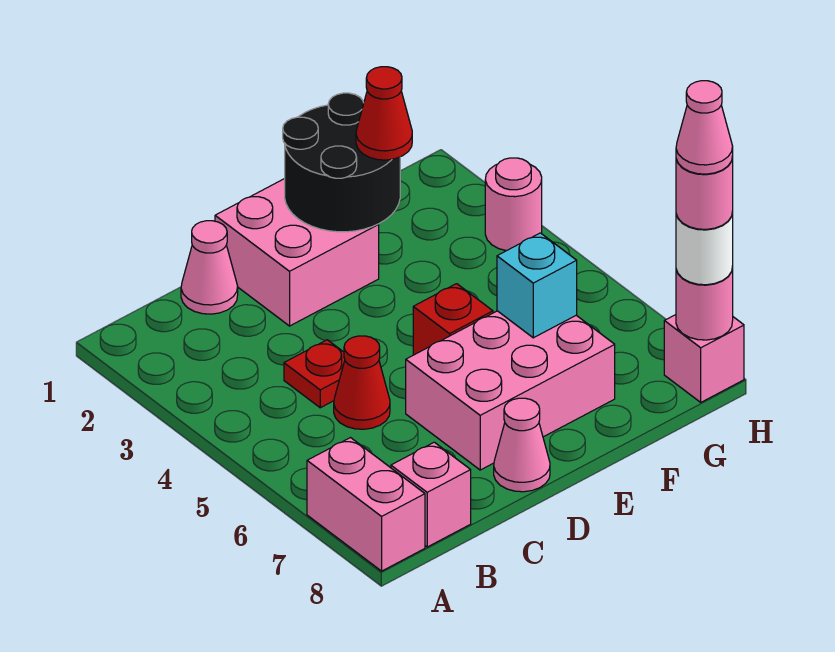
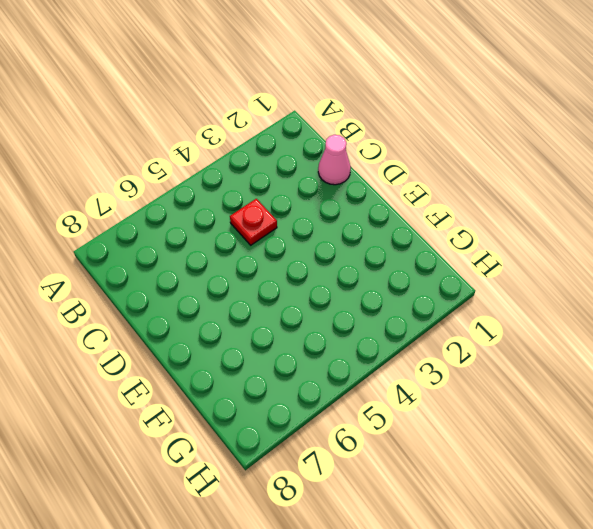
none -> pink brick A7:A8 level 1
none -> pink brick B8 level 1
none -> red cone C5 level 1

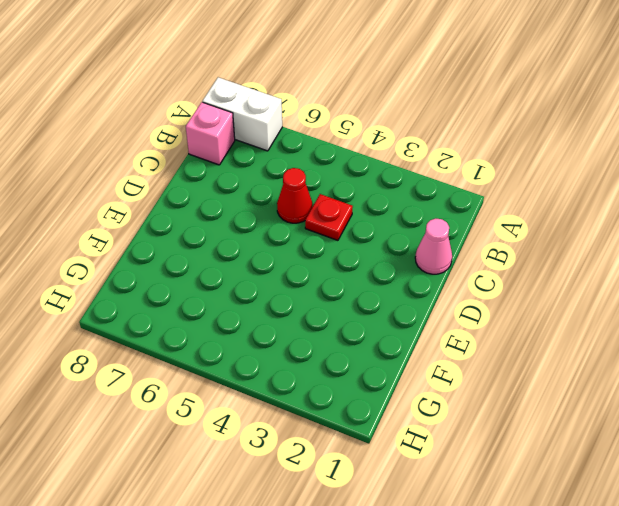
white brick A7:A8 level 1 -> pink brick A7:A8 level 1
none -> pink brick D1:E2 level 1
none -> pink brick D6:F7 level 1
none -> pink cone D8 level 1

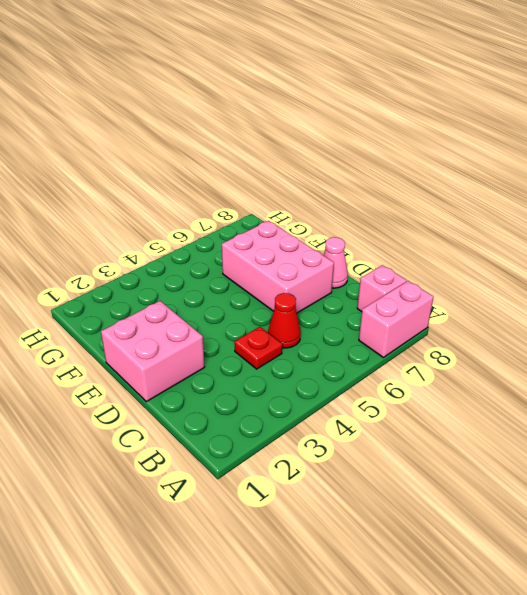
none -> pink cone C1 level 1
none -> red brick E5 level 1
none -> pink round brick H3 level 1

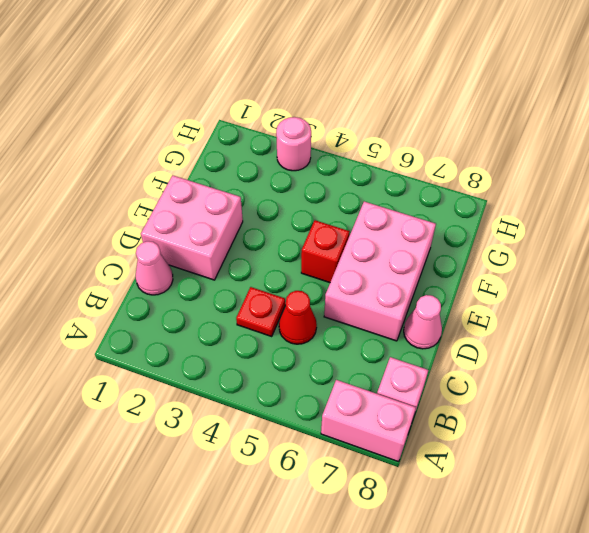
none -> pink brick H8 level 1
none -> black round brick E1:F2 level 2
none -> cyan brick F6 level 2

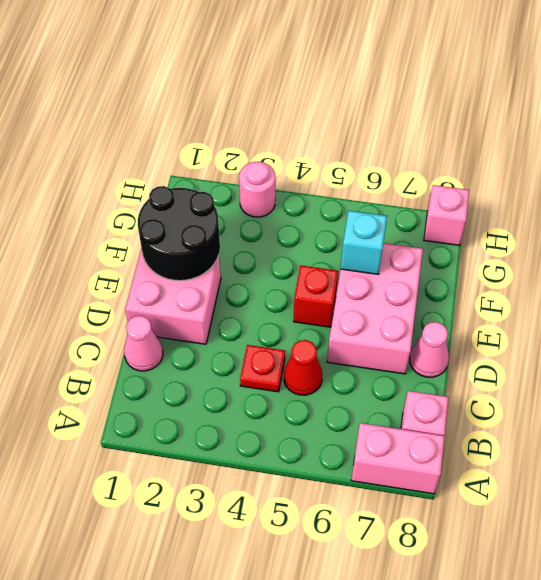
none -> pink round brick H8 level 2
none -> red cone F2 level 3
none -> white round brick H8 level 3

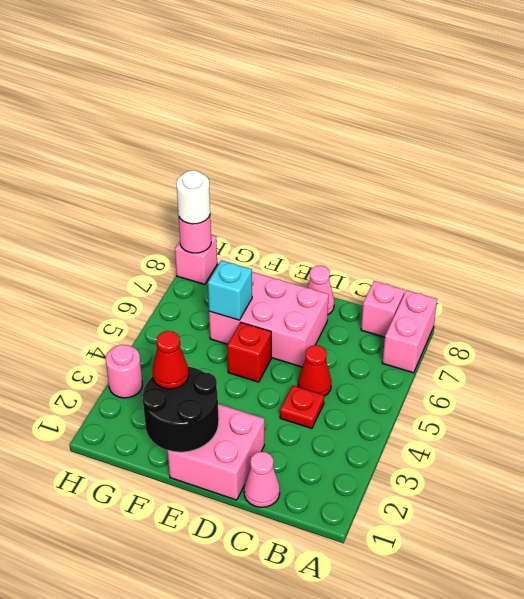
none -> pink round brick H8 level 4
none -> pink cone H8 level 5

